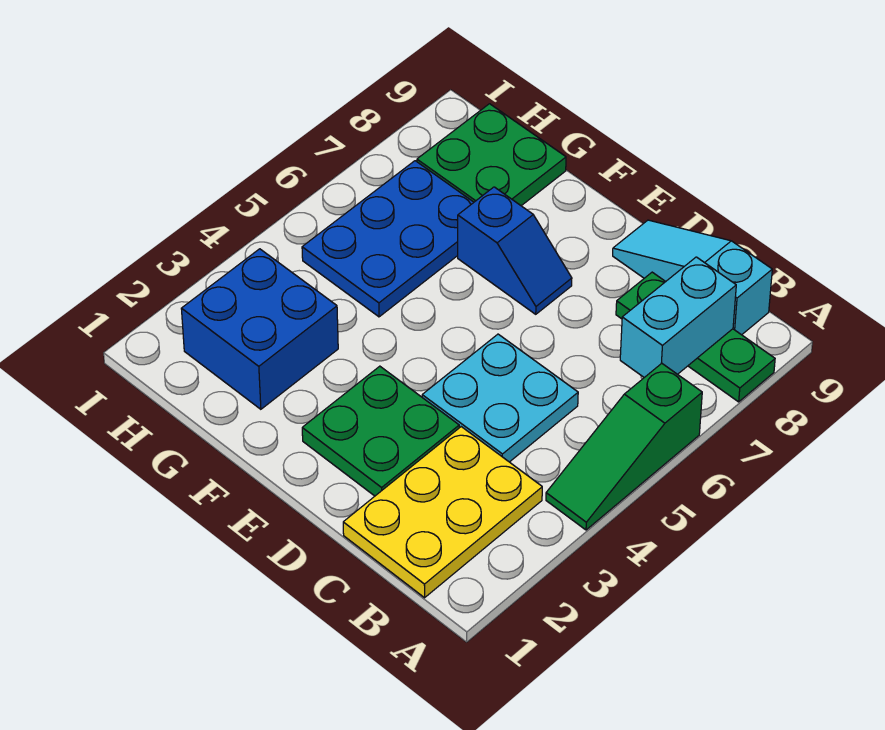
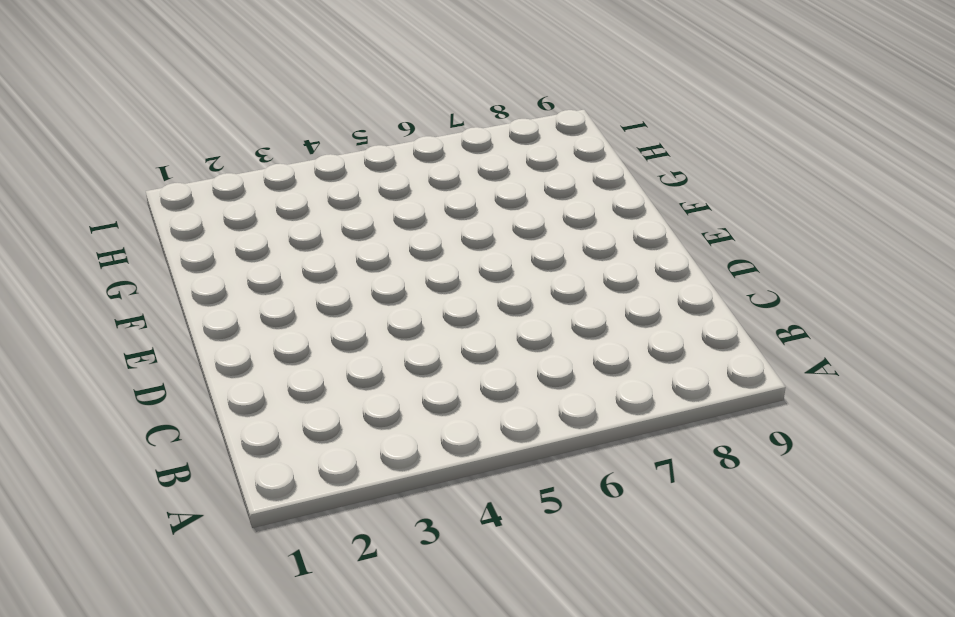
none -> green slope A4:A6 level 1 top 6
none -> green plate A8:C8 level 1

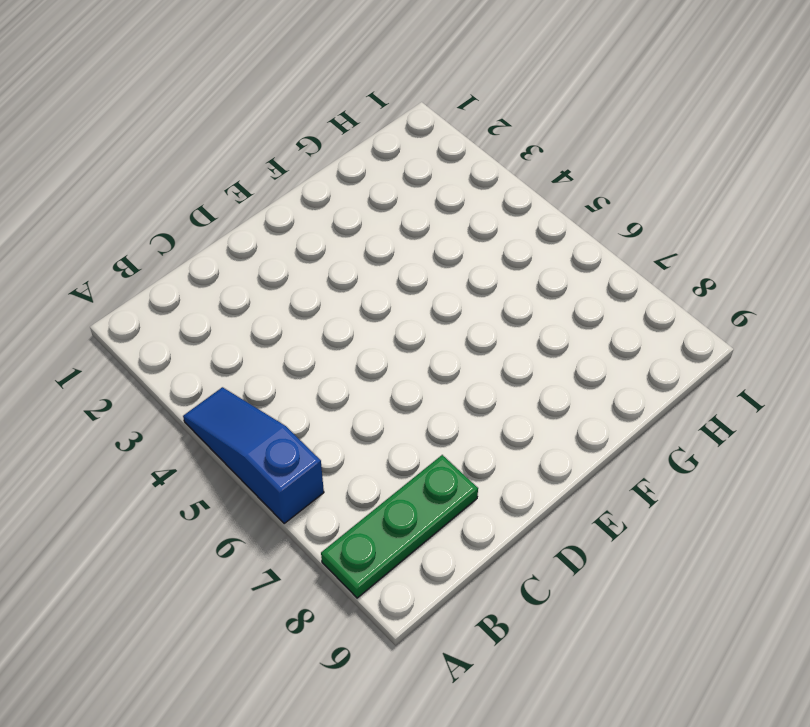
blue slope A4:A6 level 1 top 6 -> green slope A4:A6 level 1 top 6
none -> yellow plate B1:C3 level 1
none -> cyan slope B9:D9 level 1 top B

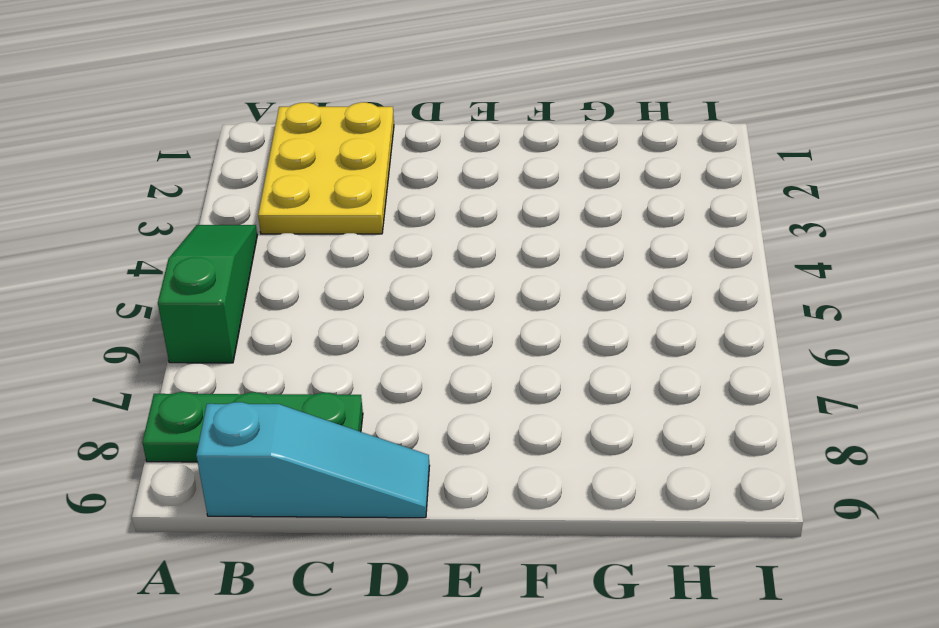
none -> cyan plate C4:D5 level 1
none -> green plate D2:E3 level 1

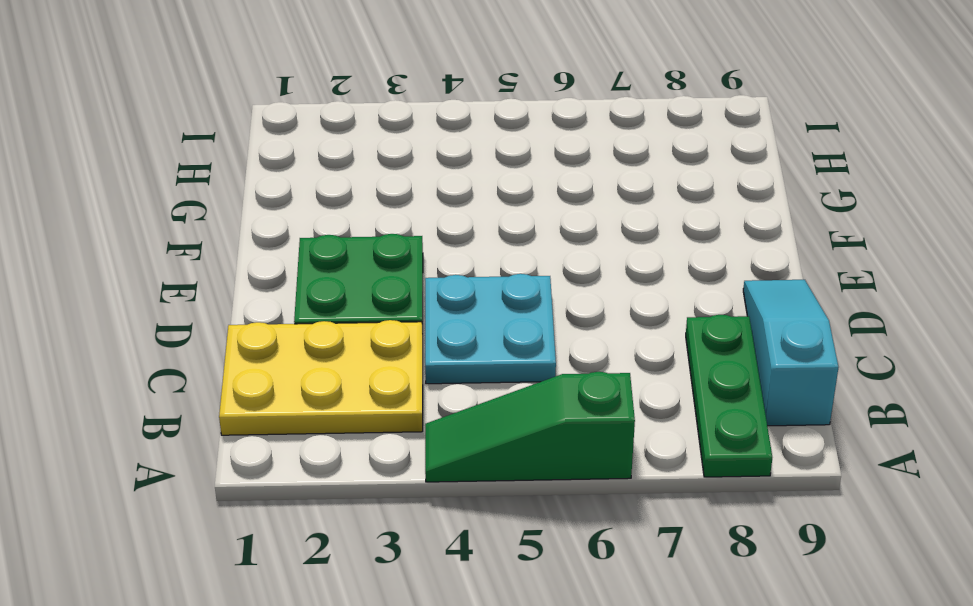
none -> blue slope E7:F7 level 1 top F
none -> blue brick G2:H3 level 1

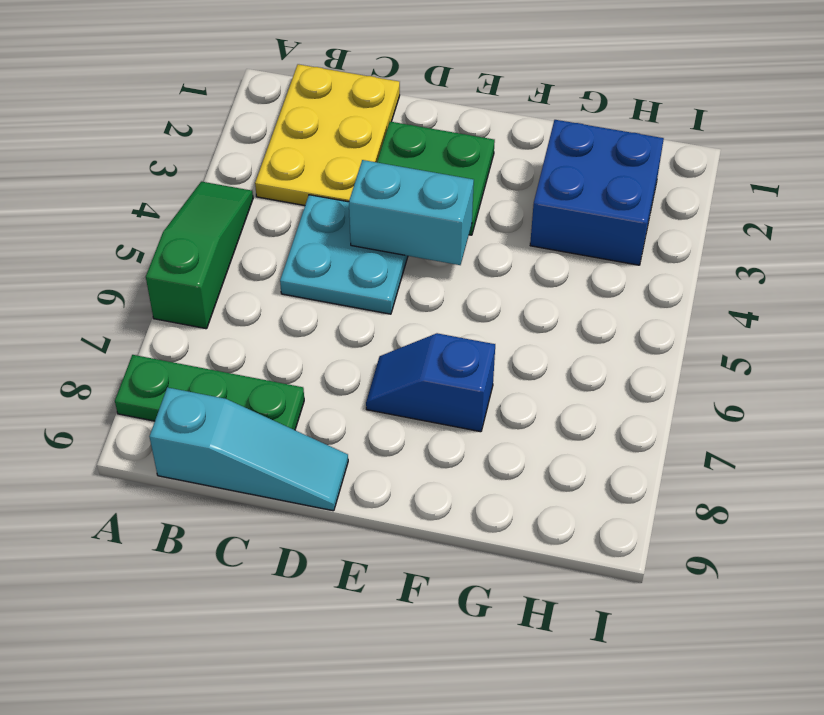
cyan brick D4:E4 level 2 -> cyan brick B7:B8 level 2
none -> blue plate G5:H7 level 1
none -> green plate G8:H9 level 1

